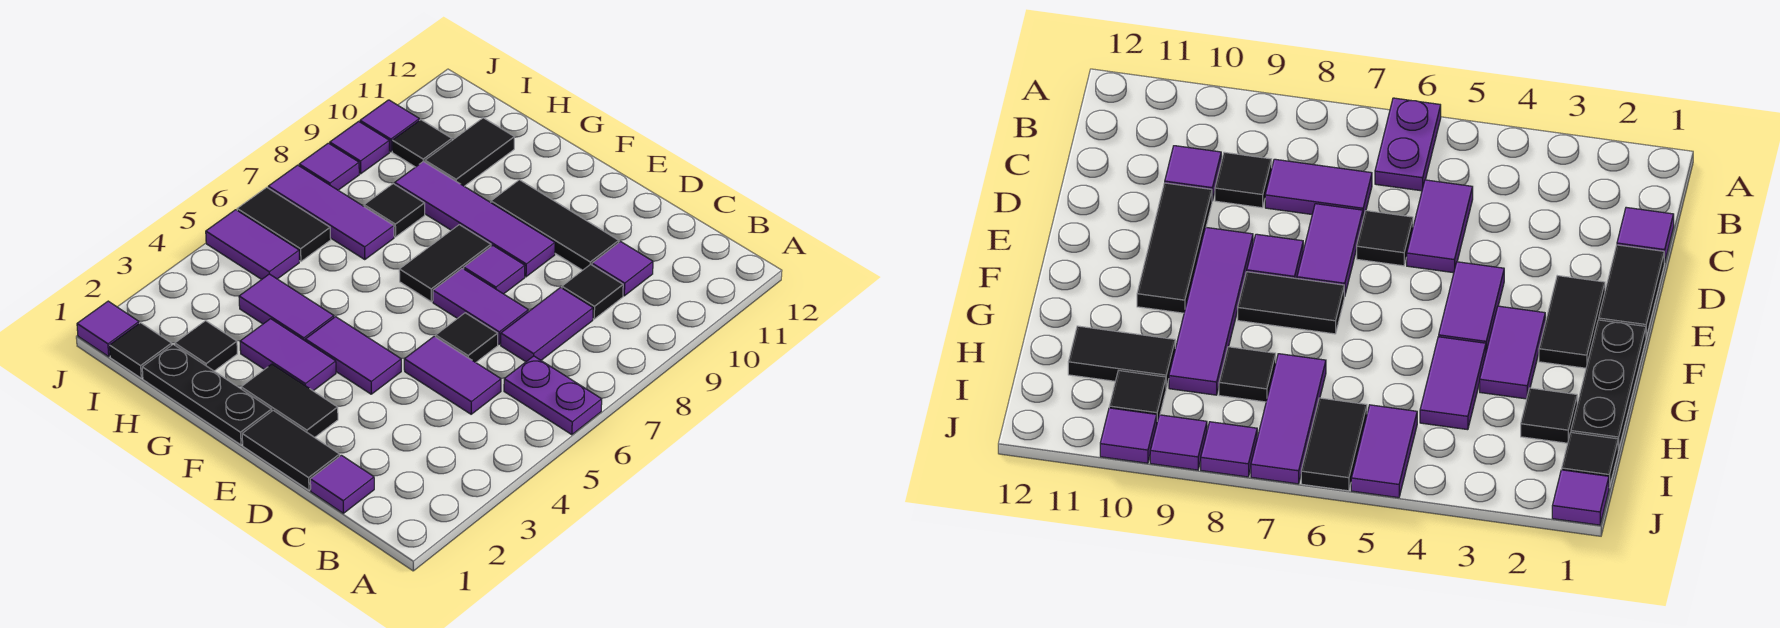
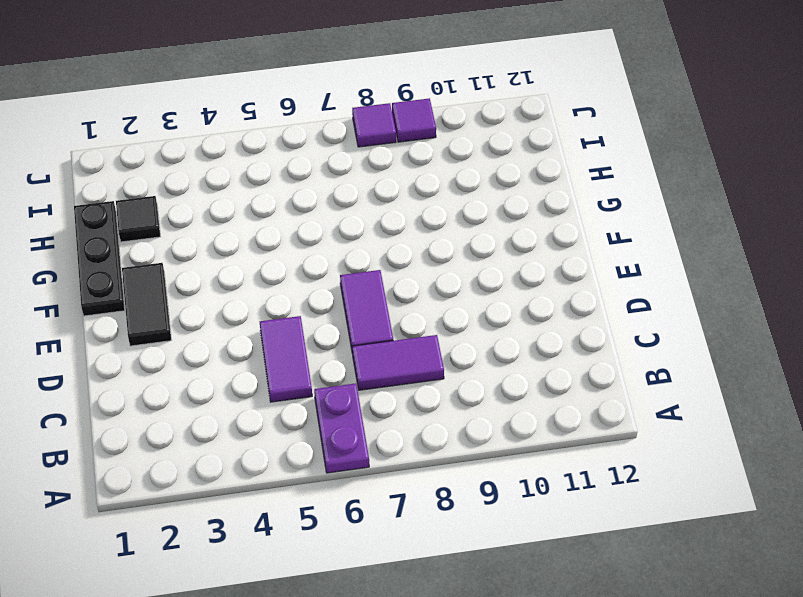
none -> purple tile C1 level 1
none -> black tile C9 level 1
none -> purple tile C10 level 1
none -> black tile D1:E1 level 1

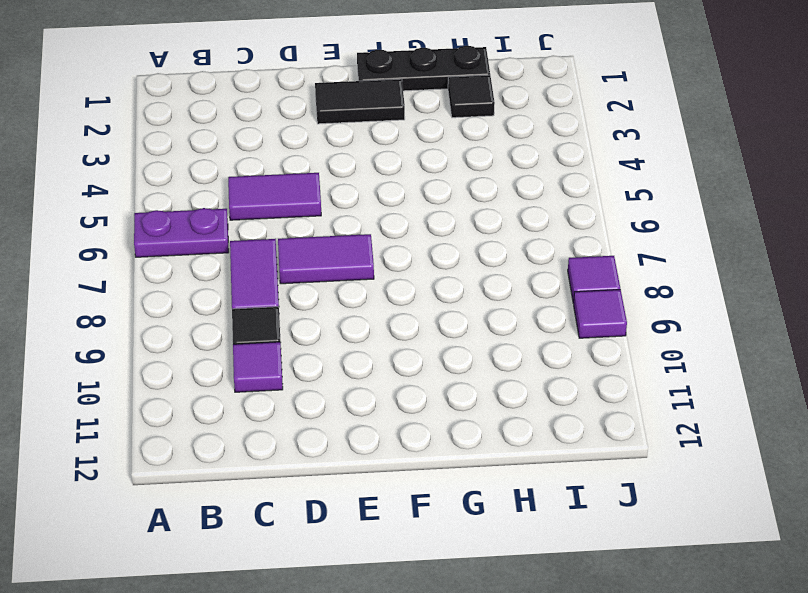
none -> purple tile C1 level 1
none -> black tile D1:E1 level 1
none -> black tile D6 level 1
none -> black tile D10:F10 level 1

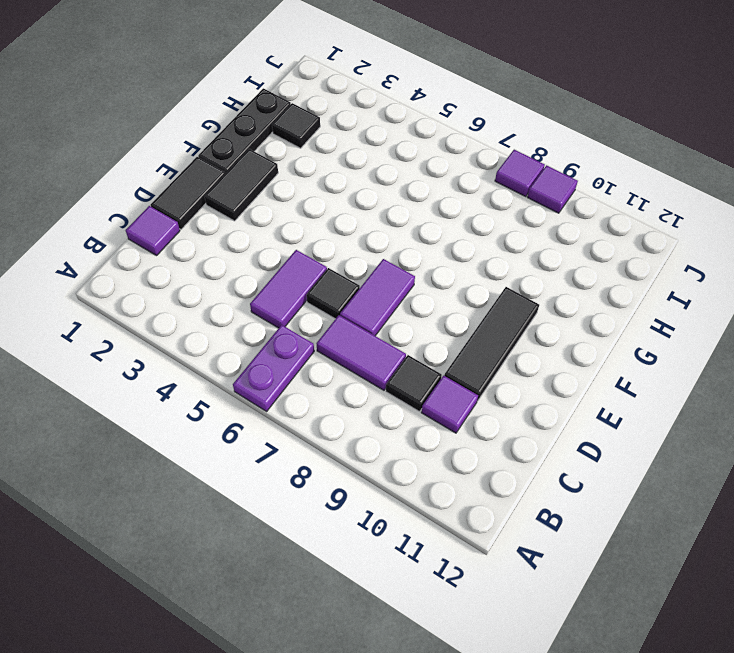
none -> purple tile E4:F4 level 1
none -> purple tile E8 level 1
none -> purple tile E9:H9 level 1
none -> purple tile F3:G3 level 1

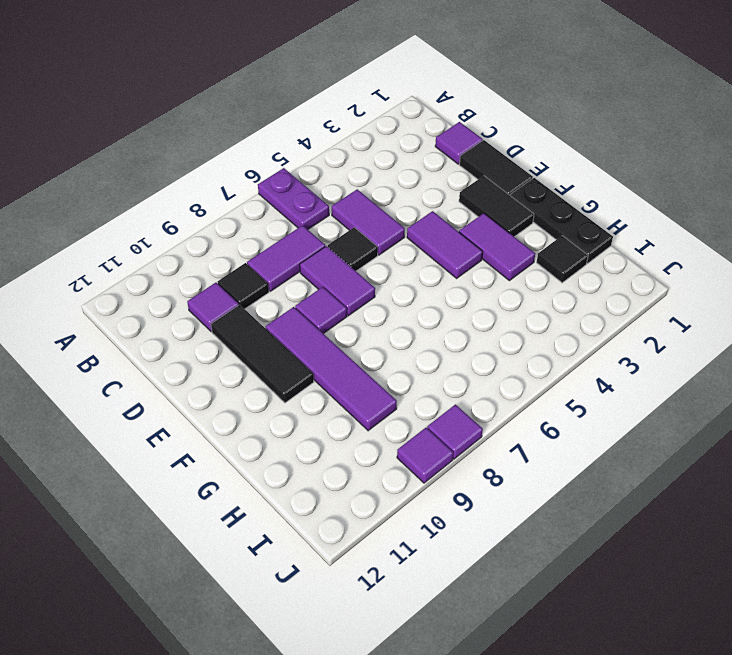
none -> black tile F7:F8 level 1
none -> purple tile G4:H4 level 1
none -> purple tile H7:J7 level 1
none -> black tile H8 level 1

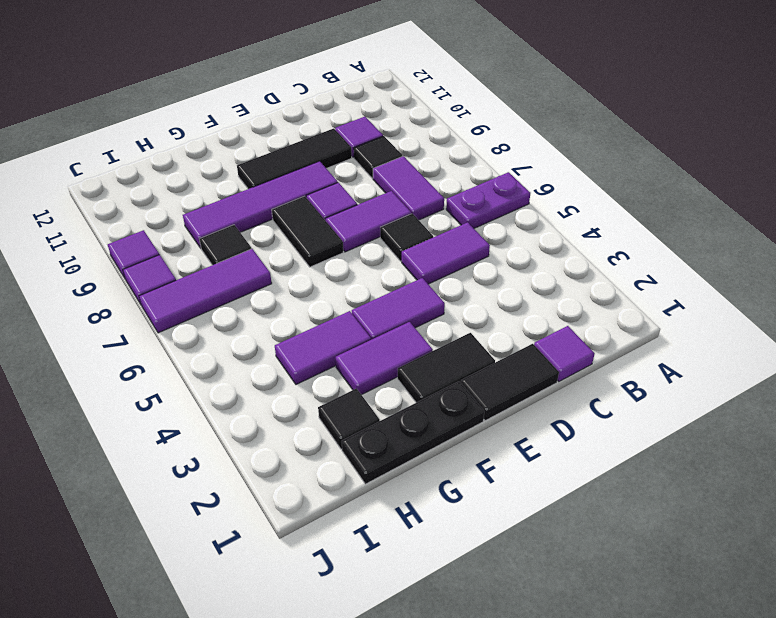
none -> black tile H10:H11 level 1
none -> black tile I1 level 1
none -> purple tile I5:J5 level 1
none -> black tile I6:J6 level 1

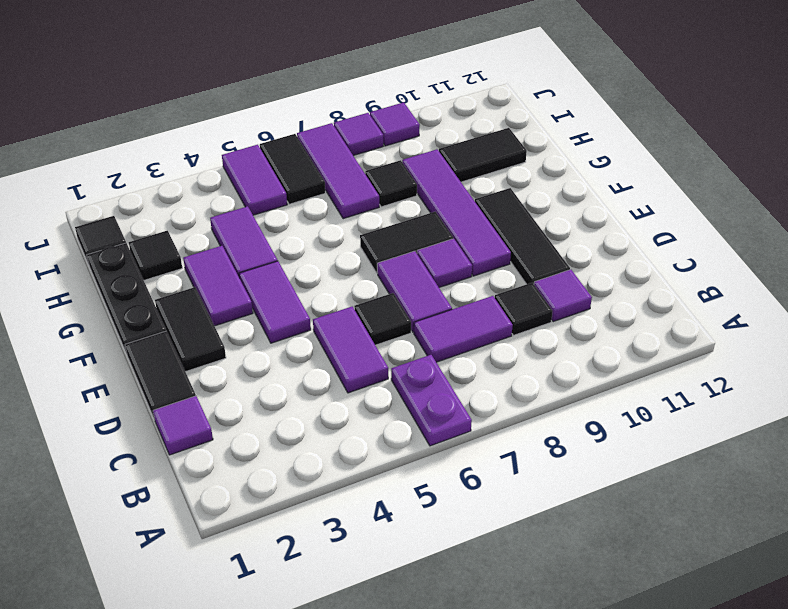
none -> black tile I10 level 1
none -> purple tile J1 level 1
none -> purple tile J10 level 1

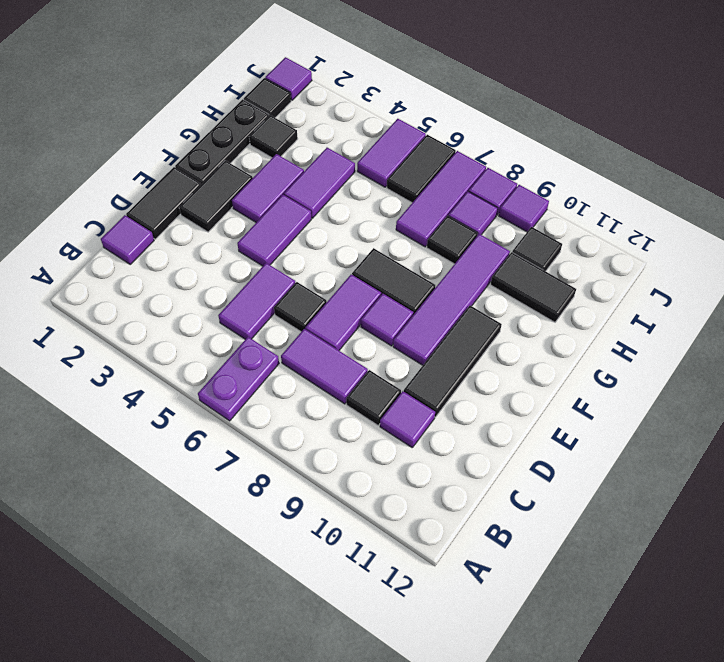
purple tile I8 level 1 -> purple tile J10 level 1

